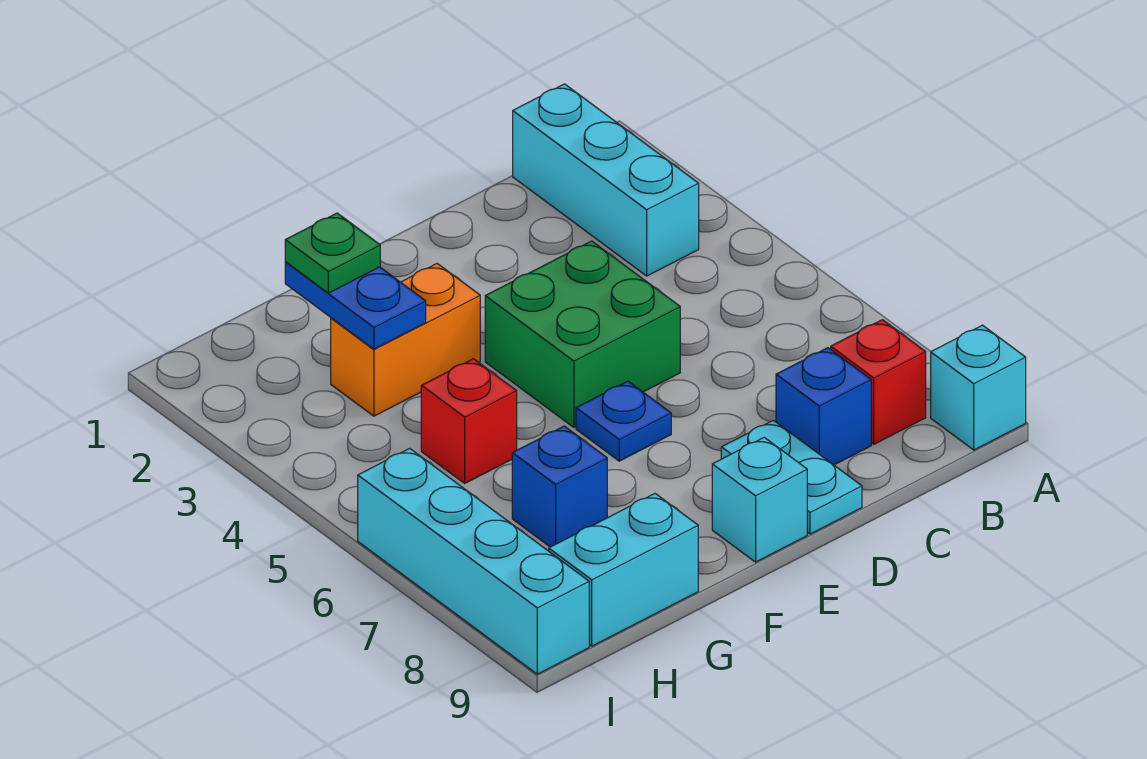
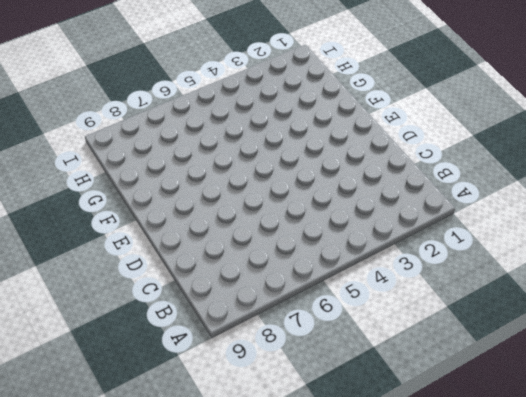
none -> cyan brick A9 level 1
none -> cyan brick B1:B3 level 1
none -> red brick B8 level 1

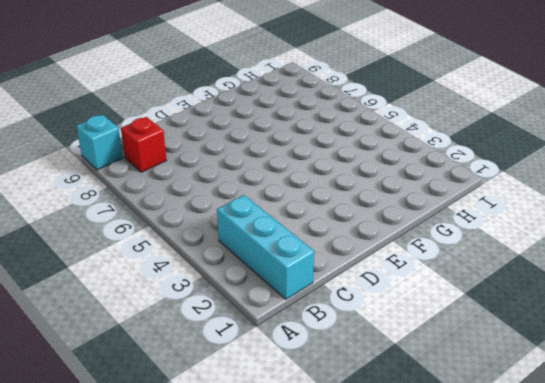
none -> blue brick C8 level 1
none -> green brick D4:E5 level 1
none -> cyan plate D8:D9 level 1

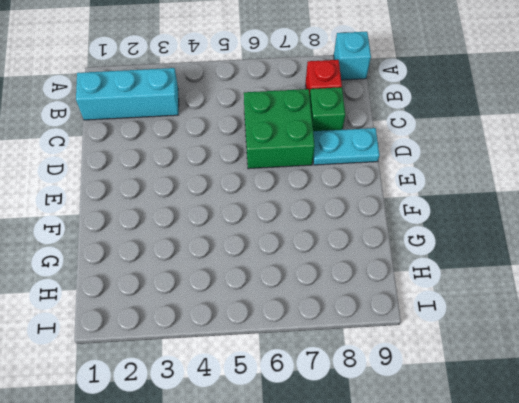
green brick C6:D7 level 1 -> green brick D4:E5 level 1
green brick C8 level 1 -> blue brick C8 level 1
none -> blue plate E6 level 1
none -> cyan brick E9 level 1
none -> orange brick F3:G3 level 1

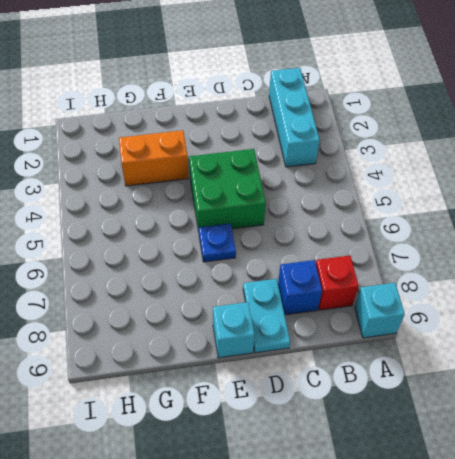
none -> red brick G5 level 1
none -> blue brick G7 level 1
none -> cyan brick G9:H9 level 1

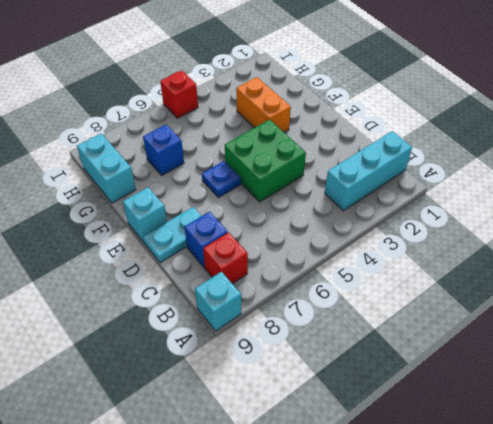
red brick I5 level 1 -> red brick G5 level 1
none -> cyan brick I6:I9 level 1
none -> blue plate G2:G3 level 2
none -> green plate G2 level 3

